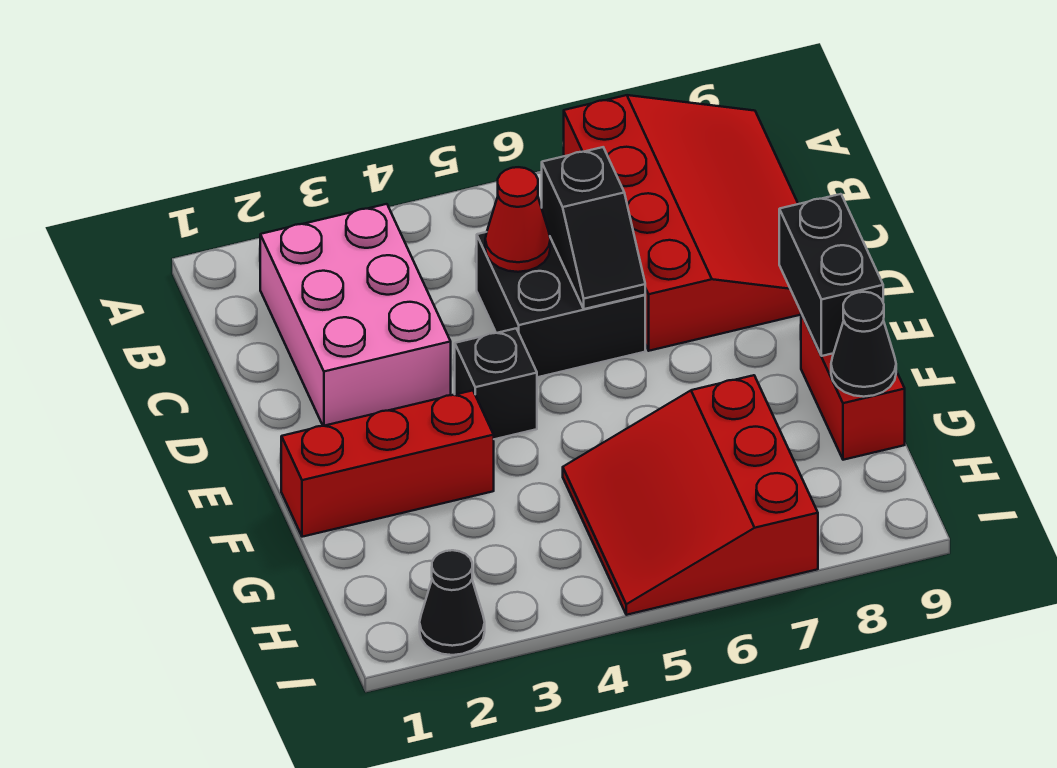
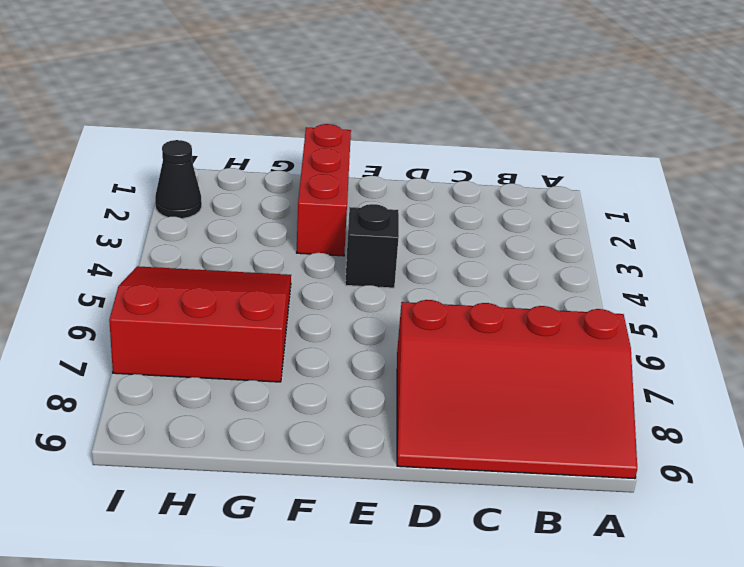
none -> pink brick B2:D3 level 1
none -> black brick C5:D6 level 1
none -> red brick F9:G9 level 1

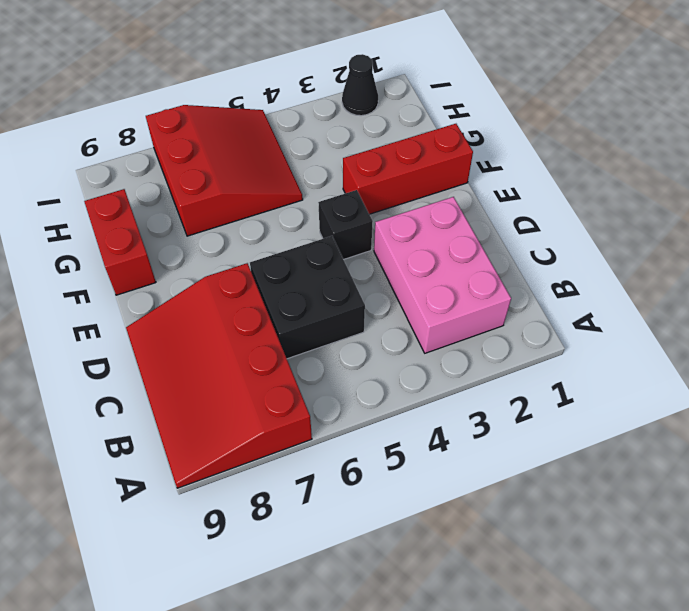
none -> red cone C5 level 2
none -> black slope C6:D6 level 2 top C
none -> black brick E9:F9 level 2

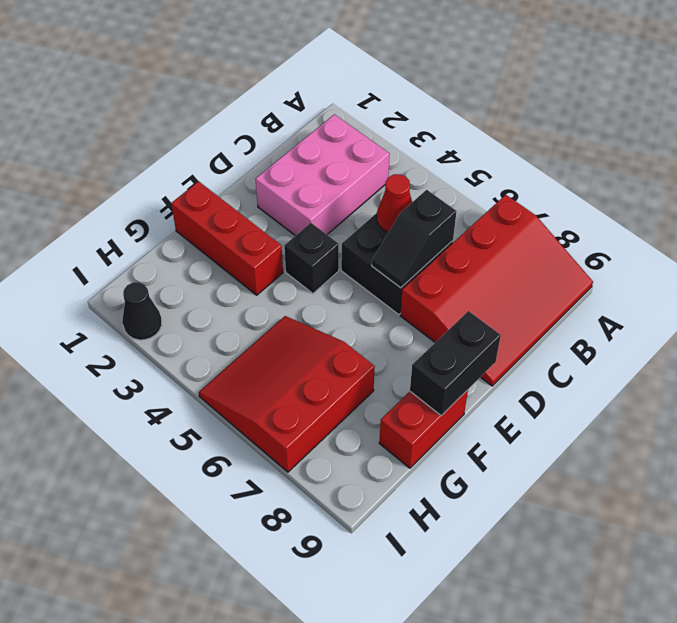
none -> black cone G9 level 2

